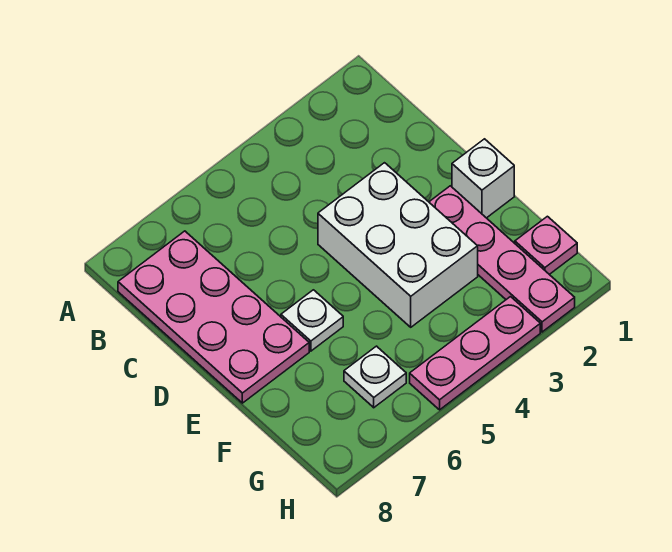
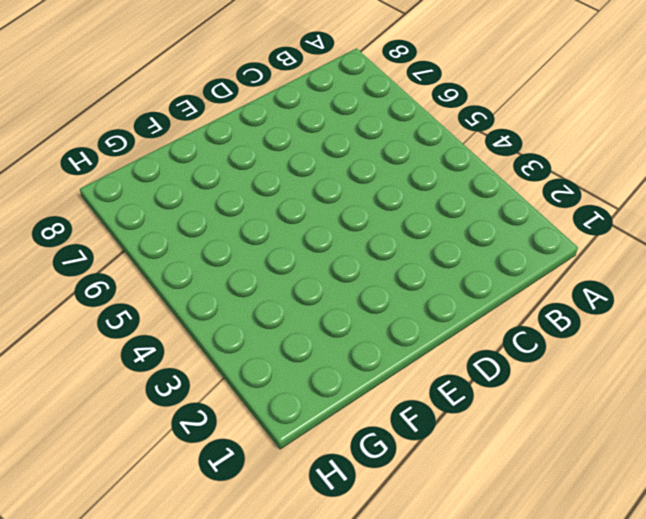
none -> pink plate B7:E8 level 1
none -> white brick D3:F4 level 1

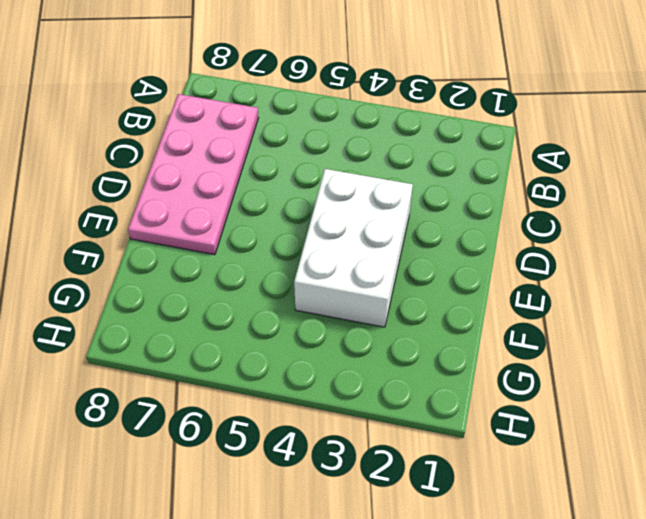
none -> white brick E1 level 1
none -> pink plate E2:H2 level 1

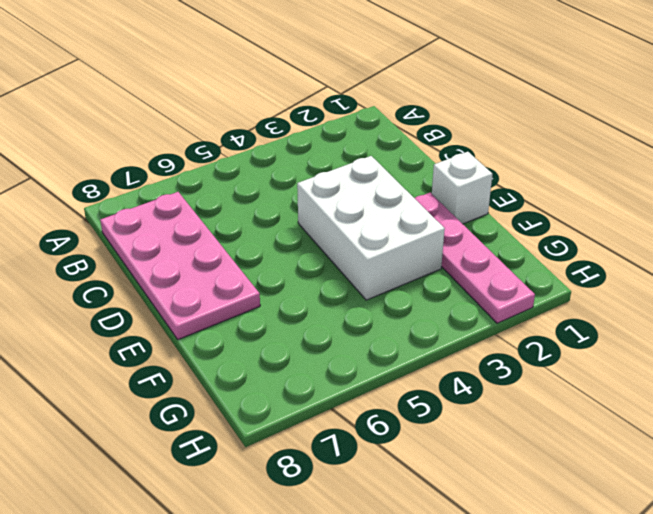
none -> white plate E6 level 1
none -> pink plate G1 level 1

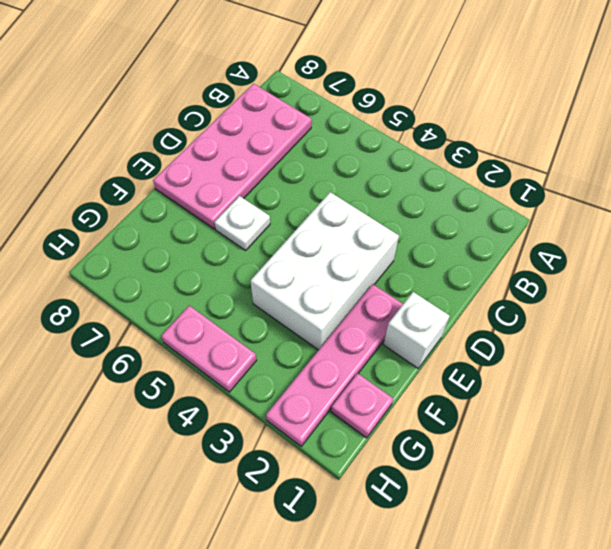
pink plate H4:H5 level 1 -> pink plate H3:H5 level 1
none -> white plate G6 level 1

